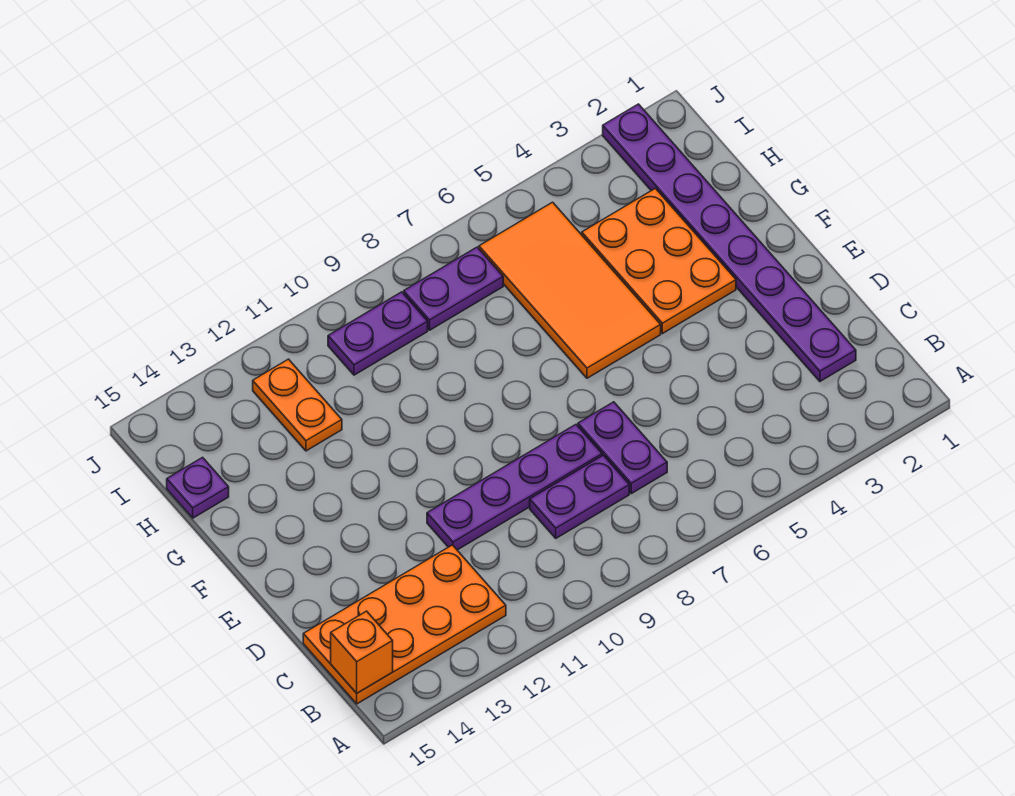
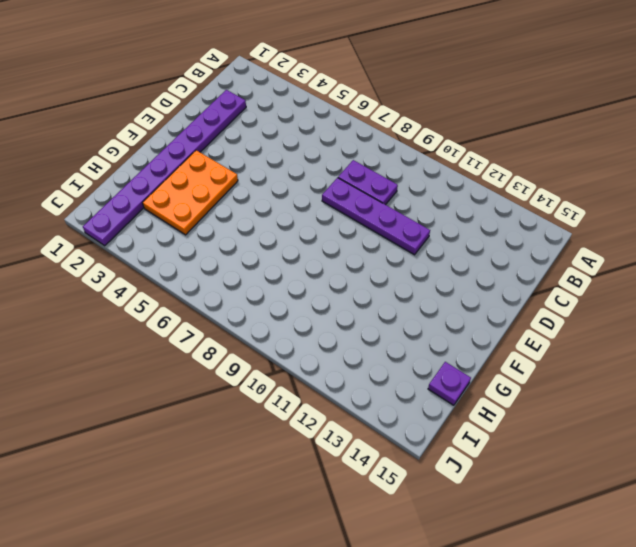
none -> orange plate B12:C15 level 1
none -> purple plate C7:D7 level 1
none -> orange tile F5:I6 level 1

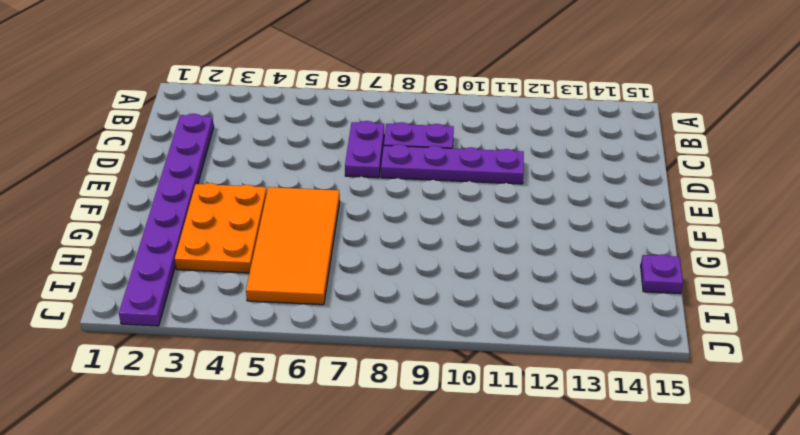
none -> orange plate B12:C15 level 1
none -> orange plate H12:I12 level 1
none -> purple plate I7:I8 level 1

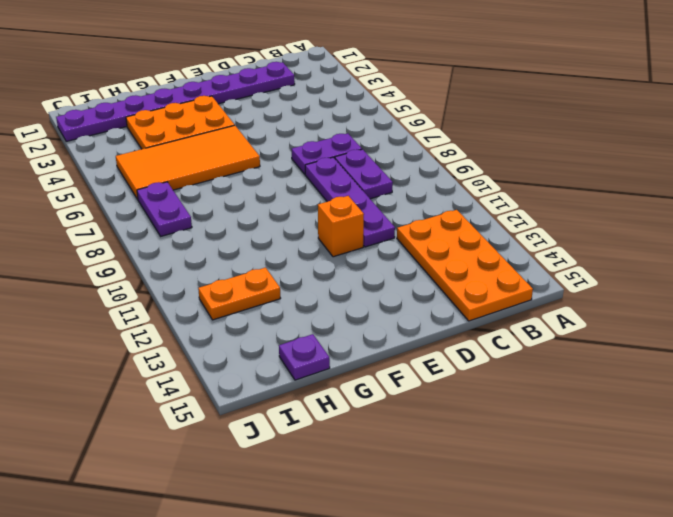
orange brick E11 level 1 -> orange brick B15 level 2
none -> purple plate I9:I10 level 1

